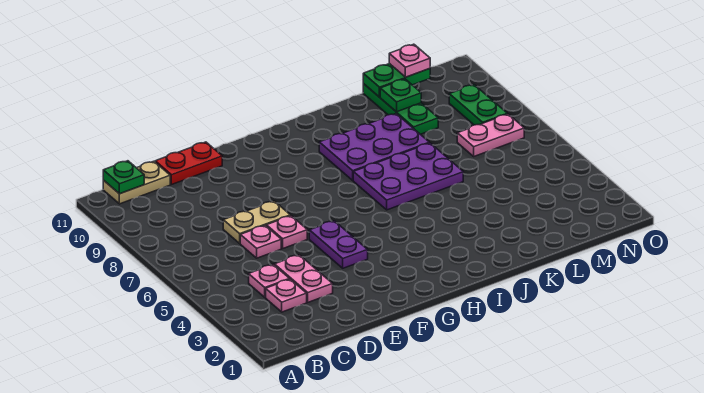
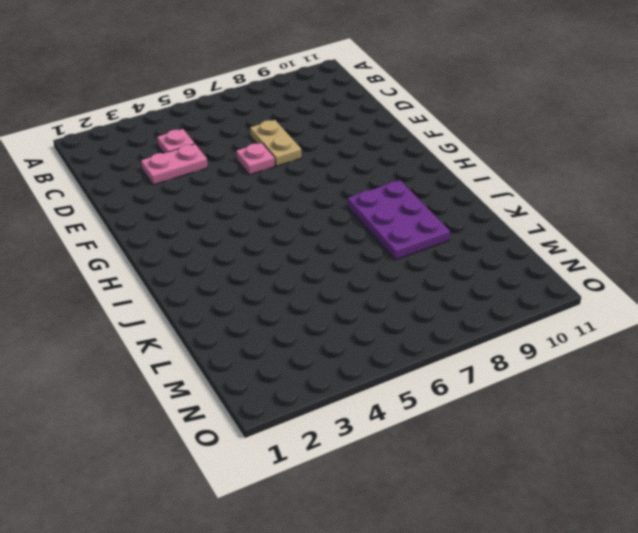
none -> tan plate B11:C11 level 1
none -> pink plate C3 level 1
none -> pink plate D6 level 1

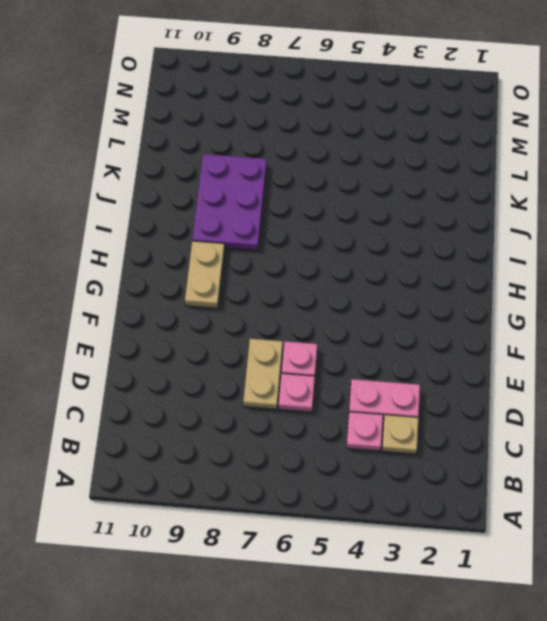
tan plate C3 level 1 -> pink plate C3 level 1
tan plate G9:H9 level 1 -> tan plate B11:C11 level 1
none -> red plate D11:E11 level 1
none -> purple plate F4:F5 level 1
none -> purple plate I6:K7 level 1

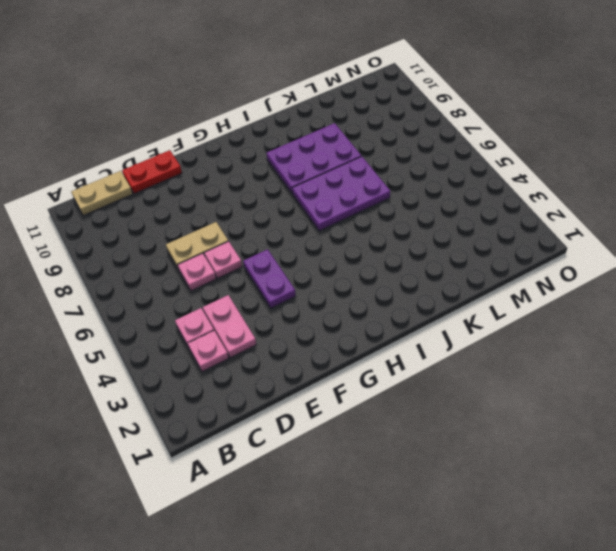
none -> green plate L9:L11 level 1
none -> pink plate M7:N7 level 1
none -> green plate N8:N9 level 1

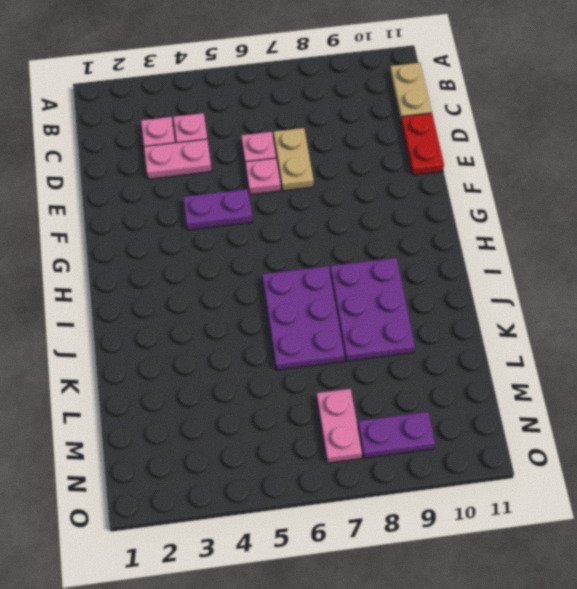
purple plate N8:N9 level 1 -> green plate N8:N9 level 1
none -> green plate L9:L11 level 1
none -> green plate B11 level 2
none -> green plate L10 level 2

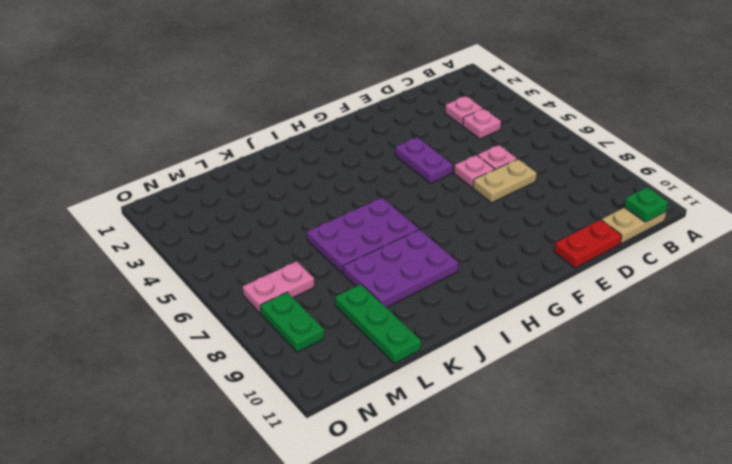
none -> pink plate D3:D4 level 1
none -> green plate L10 level 2
none -> green plate L11:M11 level 2

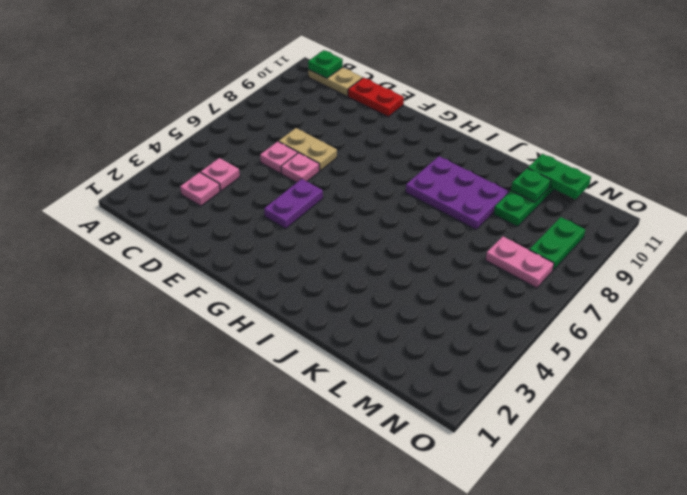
none -> pink plate D3:D4 level 1
none -> purple plate I6:K7 level 1
none -> pink plate M11 level 3

